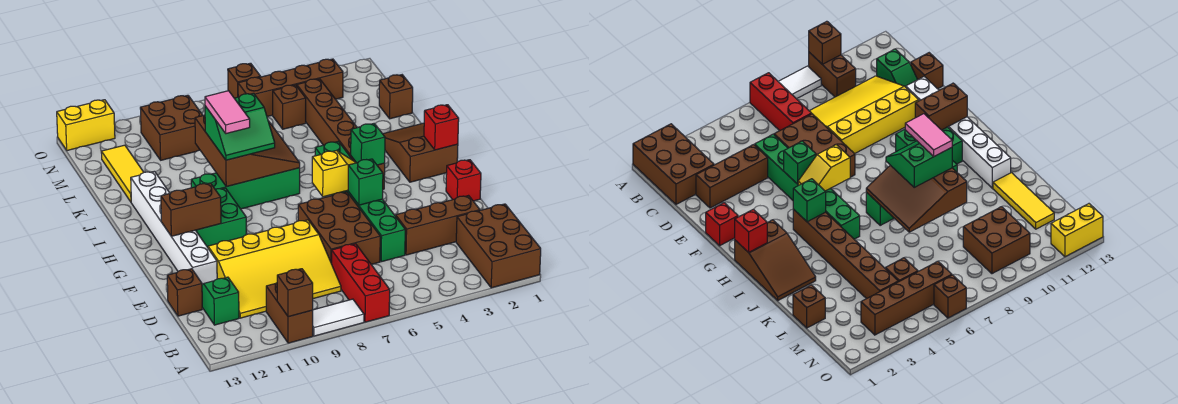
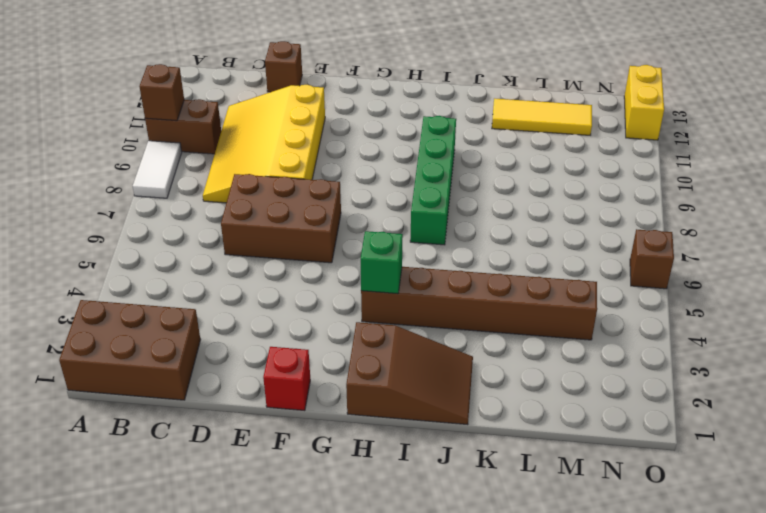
none -> red brick A7:C7 level 1
none -> green slope C12:D12 level 1 top C
none -> brown brick D2:D4 level 1
none -> green brick D5:I5 level 1

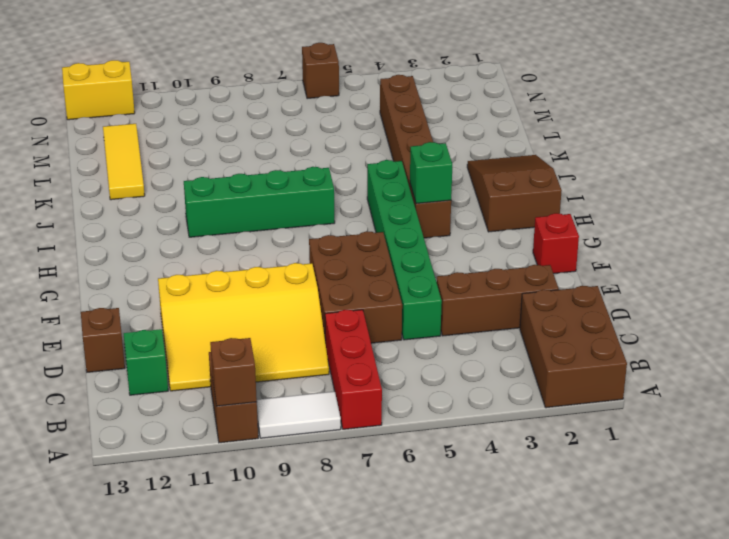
none -> white brick E12:J12 level 1
none -> green brick G10:H11 level 1
none -> brown brick L1 level 1
none -> brown brick M5 level 1

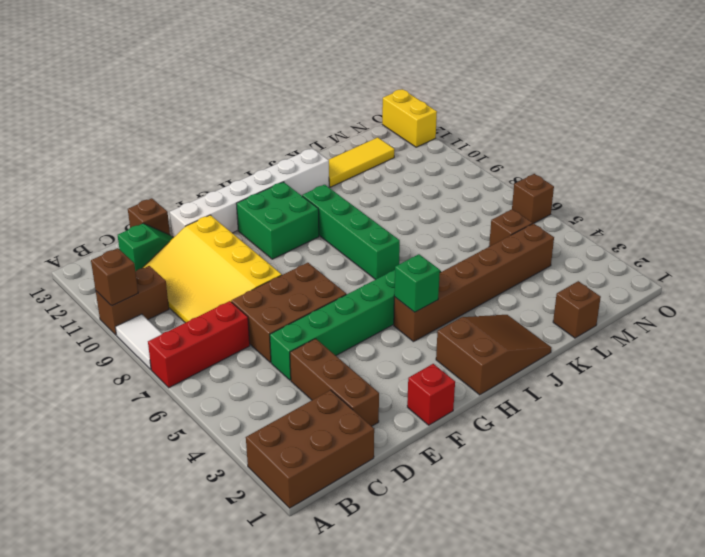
none -> brown brick M9:N10 level 1
none -> brown brick N3:N6 level 1
none -> green brick F5 level 2
none -> yellow slope G5:G6 level 2 top 6

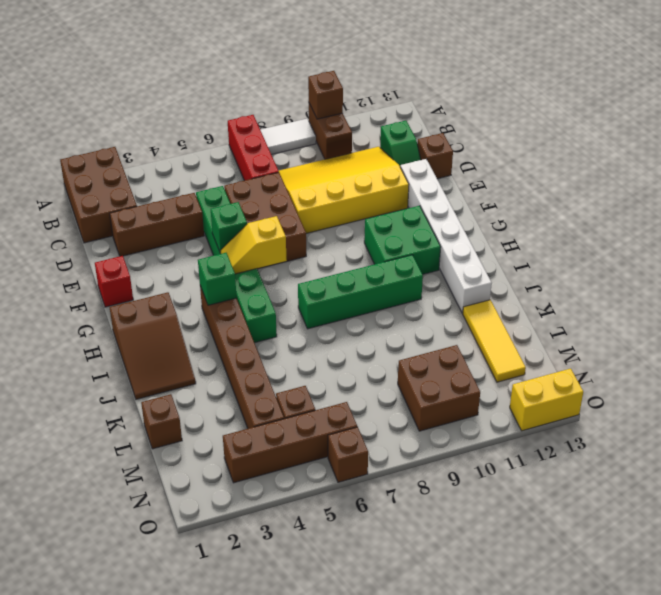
none -> brown brick G11:G12 level 2
none -> red brick H1 level 2
none -> brown slope I7:K9 level 2 top 9
none -> green slope I8:J9 level 3 top J

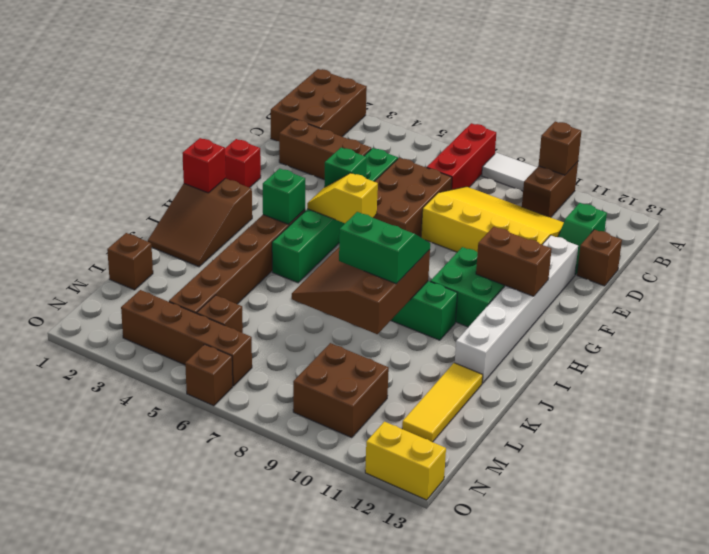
none -> pink tile I9:J9 level 4

